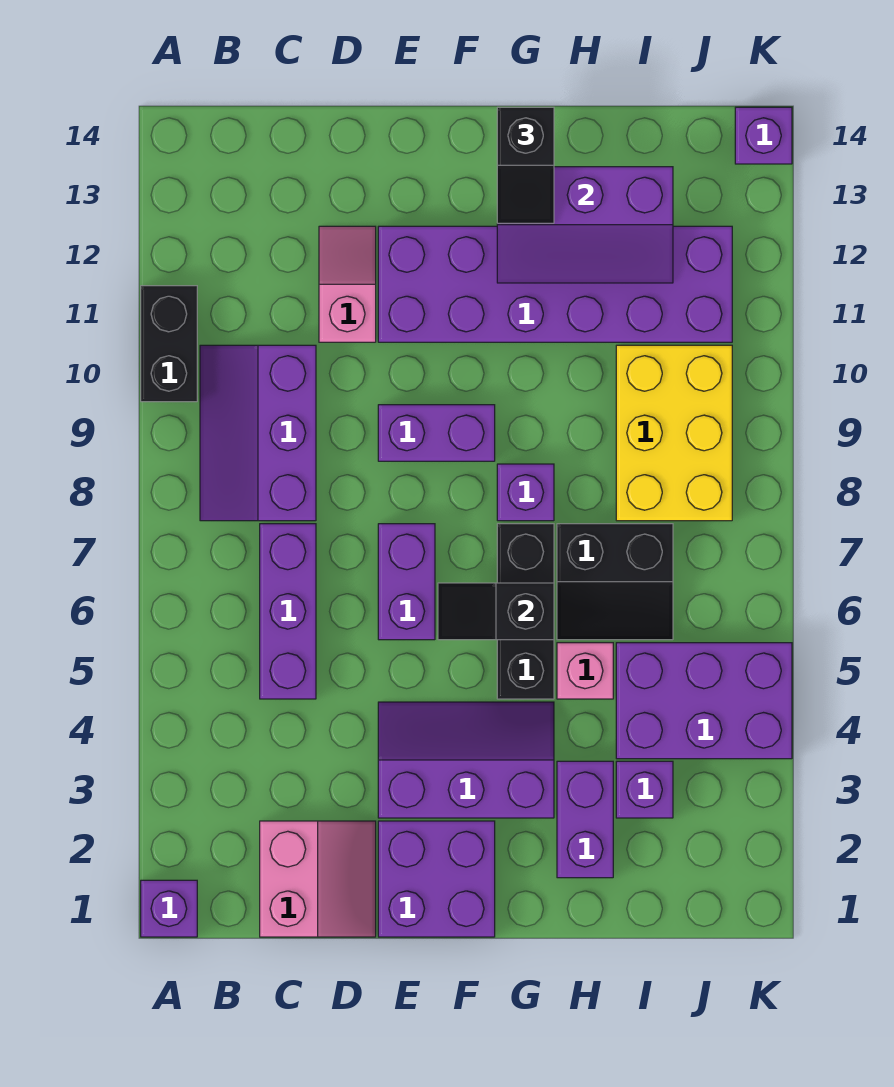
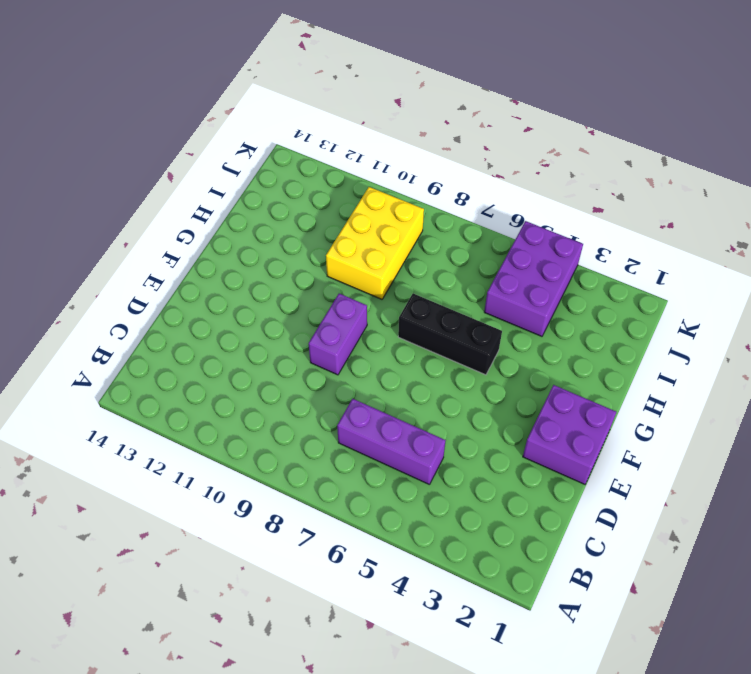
yellow brick H9:J10 level 1 -> yellow brick I8:J10 level 1
none -> purple brick A1 level 1
none -> black brick A10:A11 level 1
none -> purple slope B8:C10 level 1 top C

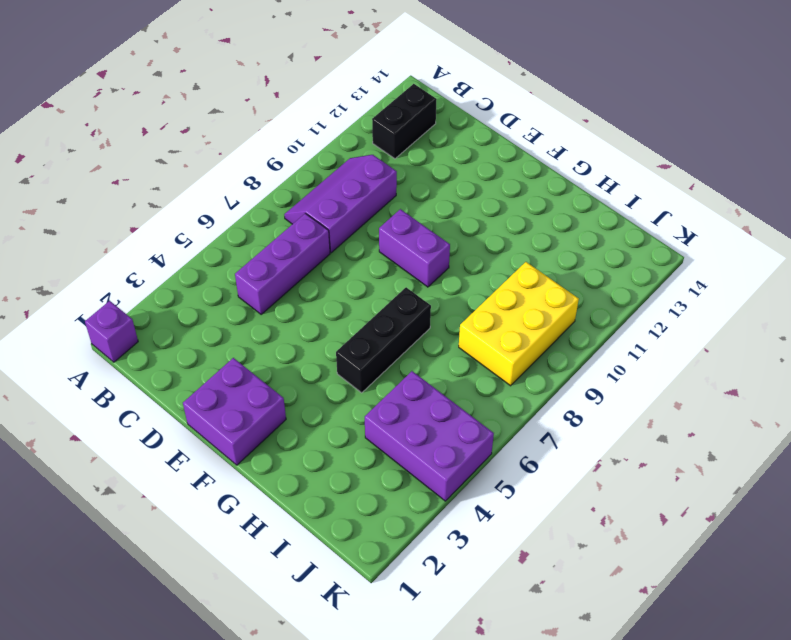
black brick B12:B13 level 1 -> black brick A10:A11 level 1
none -> pink slope C1:D2 level 1 top C
none -> pink slope D11:D12 level 1 top 11
none -> purple slope E3:G4 level 1 top 3

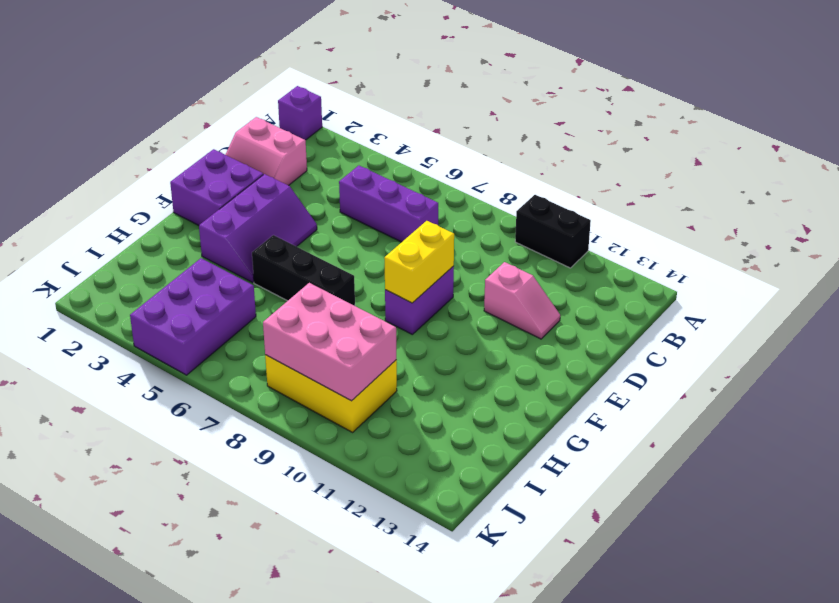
yellow brick E9:F9 level 2 -> none
pink brick I8:J10 level 2 -> none
none -> purple slope B8:C10 level 1 top C
none -> purple brick E6:E7 level 1
none -> purple brick E11:J12 level 1

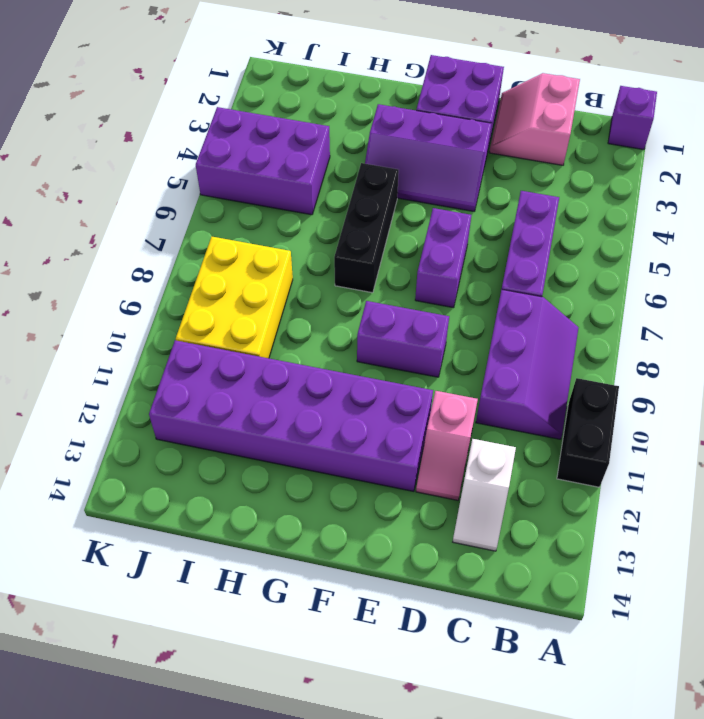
white slope C12:C13 level 1 top 12 -> none
none -> purple brick G8 level 1
none -> purple brick H2:H3 level 1
none -> pink brick H5 level 1

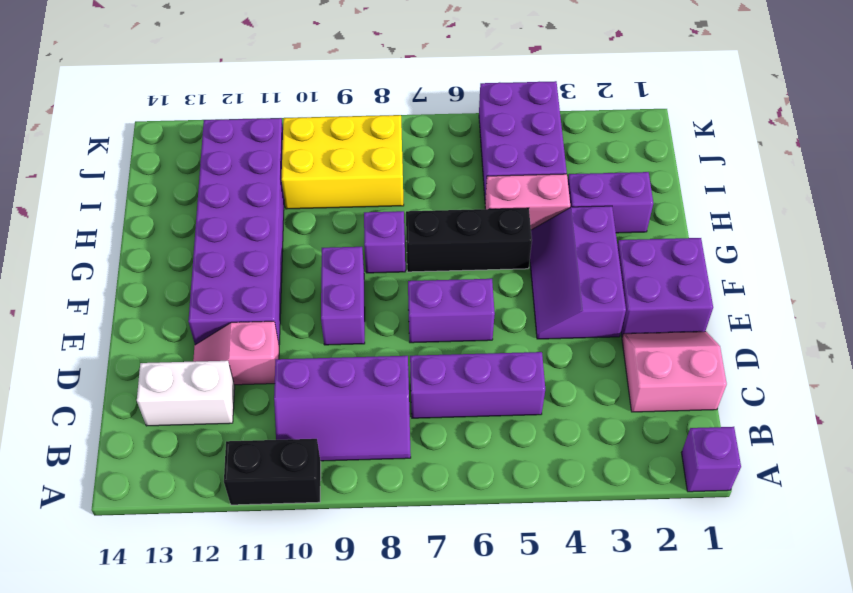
white brick C12:C13 level 1 -> none
pink brick H4:H5 level 1 -> pink brick H5 level 1
none -> black slope H6:I7 level 1 top 7
none -> purple brick I3 level 1
none -> purple brick K14 level 1

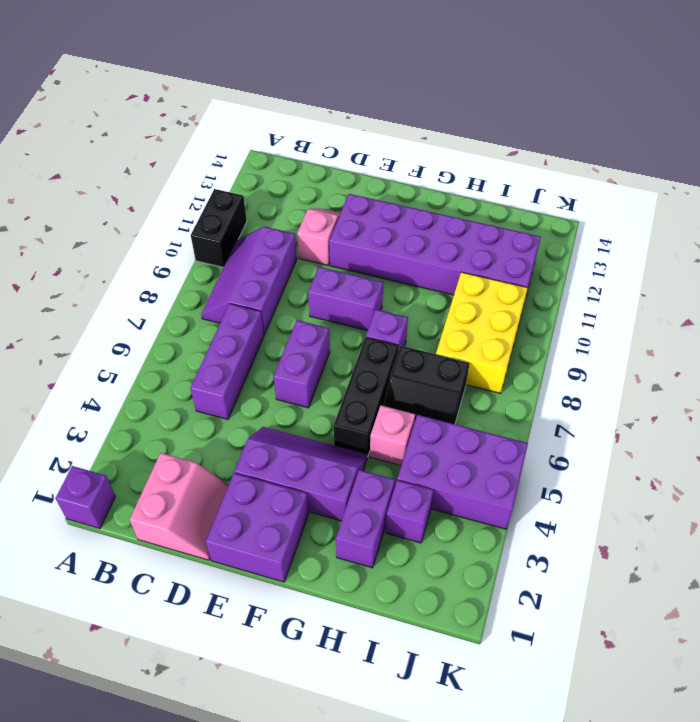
none -> purple brick K14 level 1
none -> black slope F6:G6 level 2 top G
none -> purple slope G12:I13 level 2 top 13

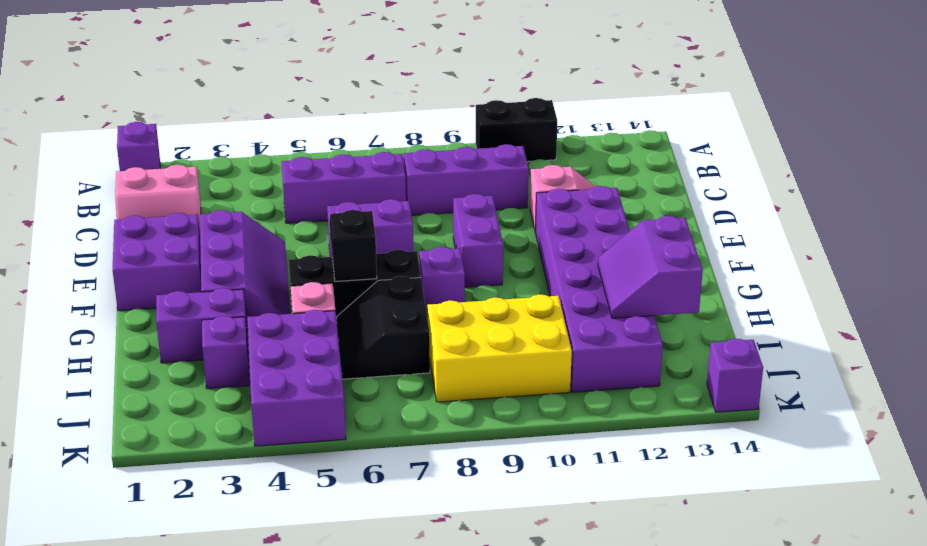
purple slope H12:I13 level 2 top 13 -> purple slope G12:I13 level 2 top 13
none -> black slope G13:G14 level 3 top 14

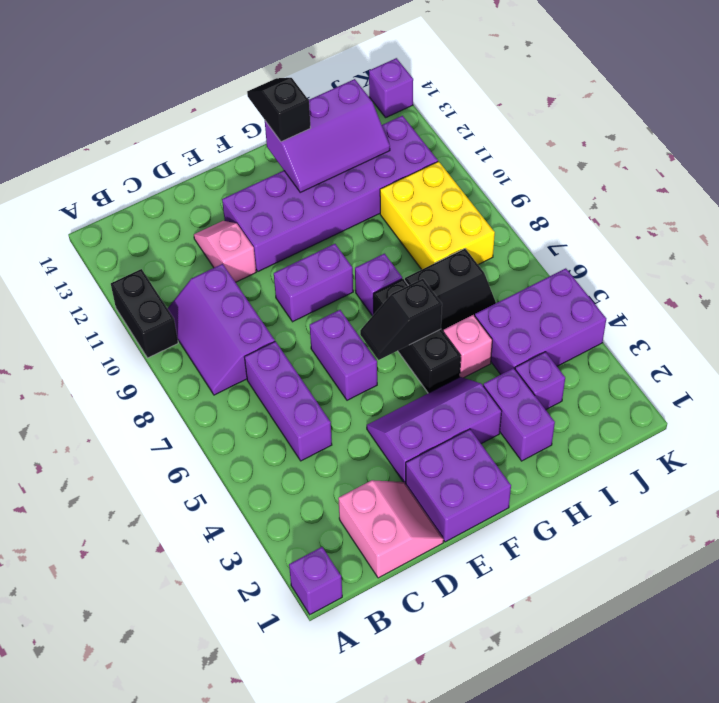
black slope G13:G14 level 3 top 13 -> black slope G13:G14 level 3 top 14

